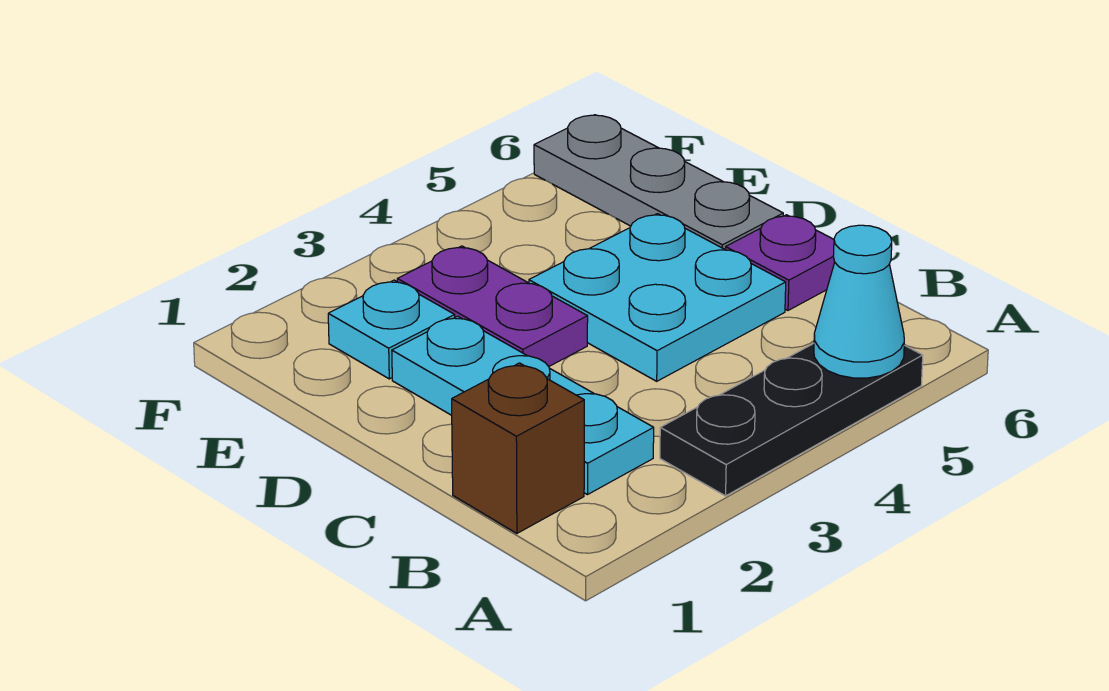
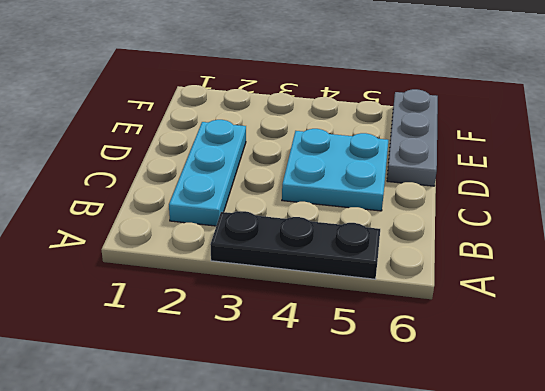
none -> brown brick B1 level 1
none -> purple plate C6 level 1

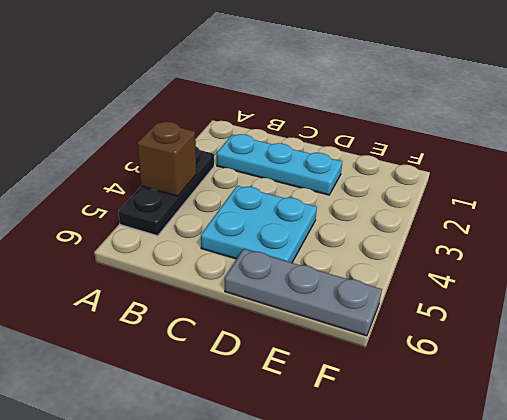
brown brick A4 level 2 -> brown brick B1 level 1
none -> purple plate C6 level 1
none -> purple plate D3:E3 level 1

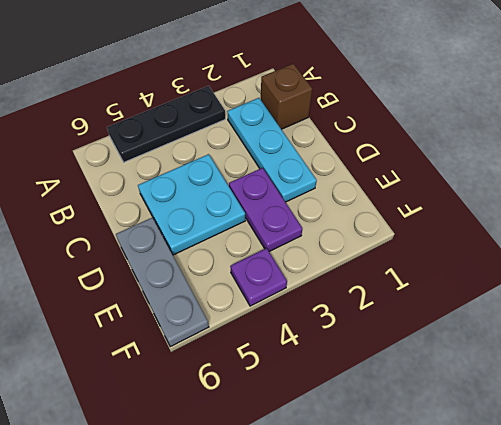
purple plate F4 level 1 -> purple plate C6 level 1
none -> cyan plate E2 level 1
none -> cyan cone A5 level 2

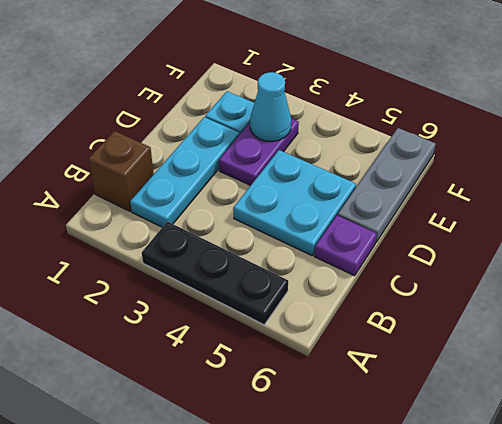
cyan cone E3 level 2 -> cyan cone A5 level 2

